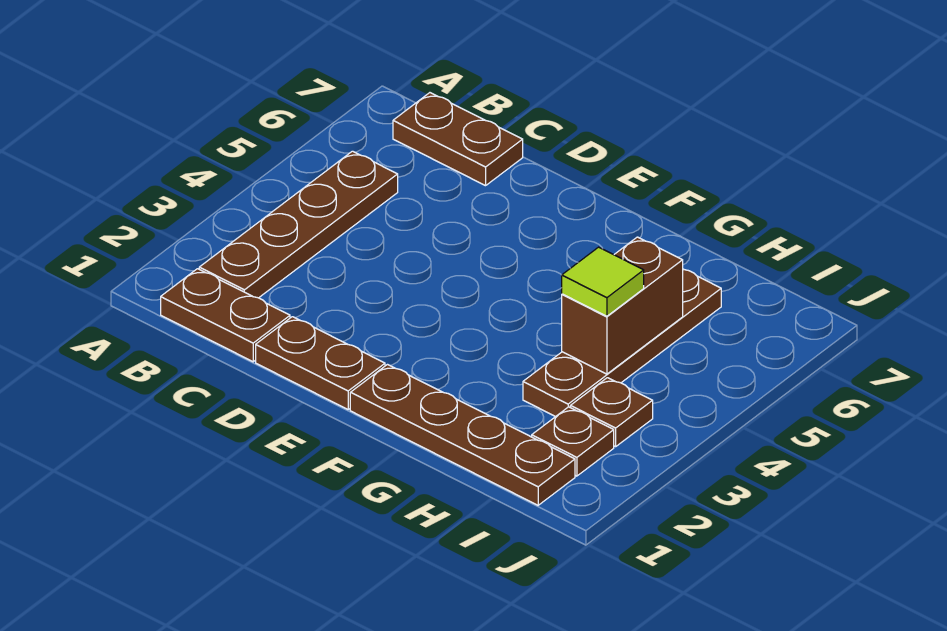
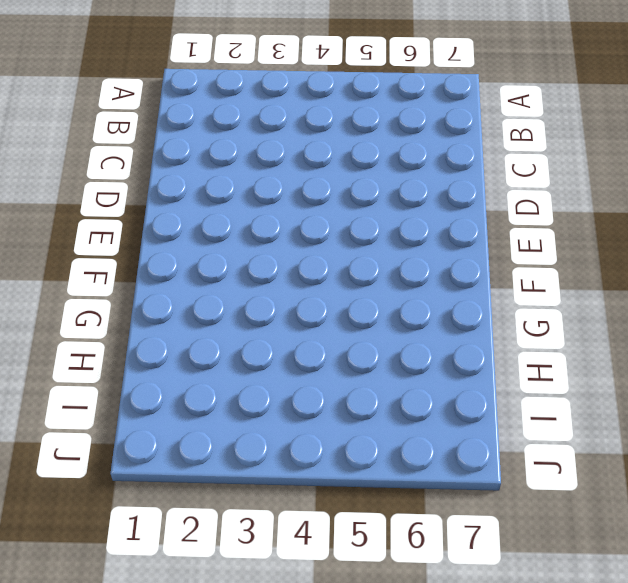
none -> brown plate B1:C1 level 1
none -> brown plate B2:B5 level 1

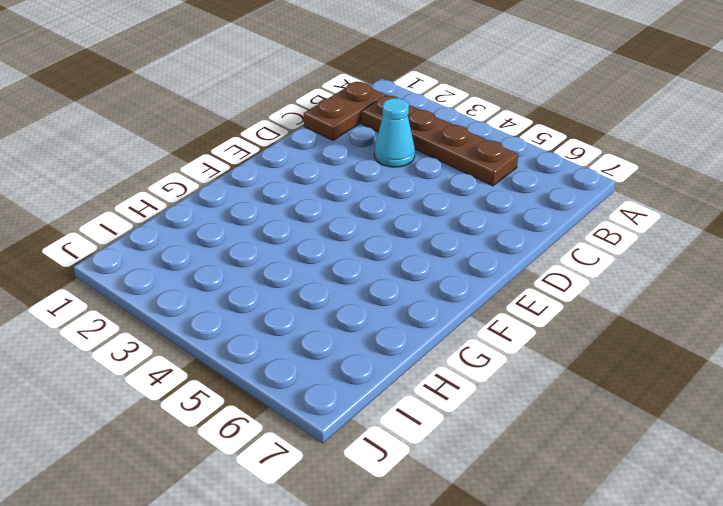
cyan cone C3 level 1 -> none
none -> brown plate B7:C7 level 1
none -> brown plate D1:E1 level 1

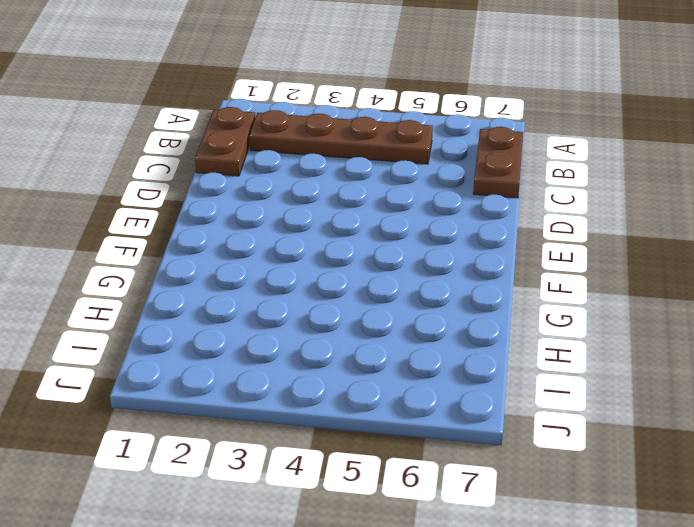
none -> brown plate D1:E1 level 1
none -> brown plate F1:I1 level 1

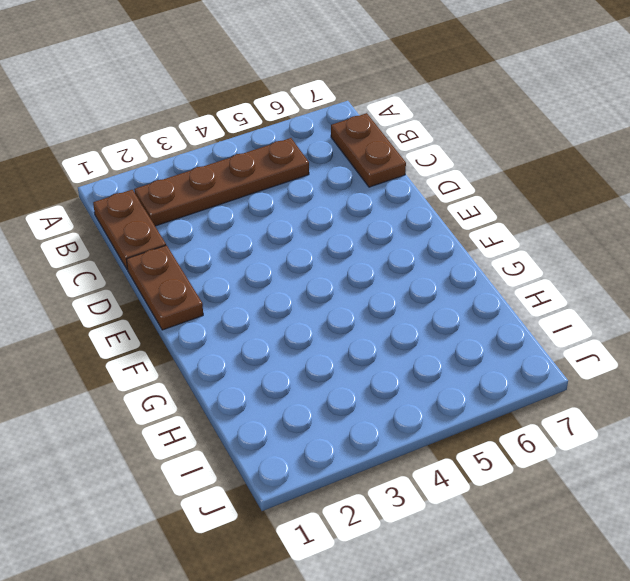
none -> brown plate F1:I1 level 1
none -> brown plate H3:H6 level 1

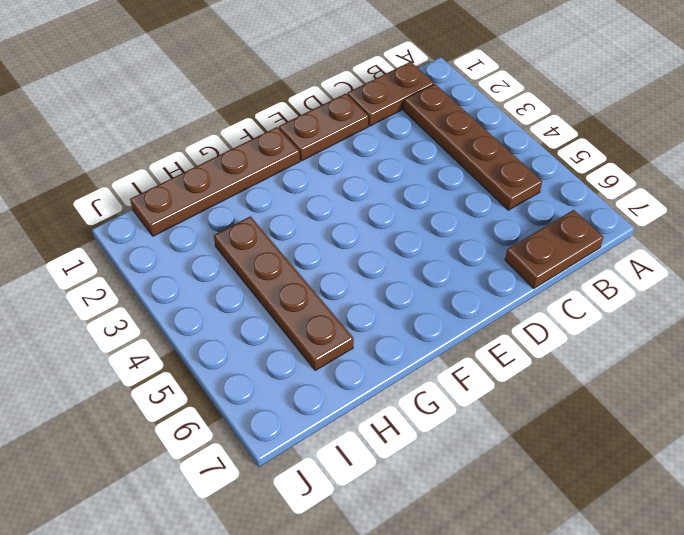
none -> brown plate I2 level 1
none -> brown plate I3 level 1

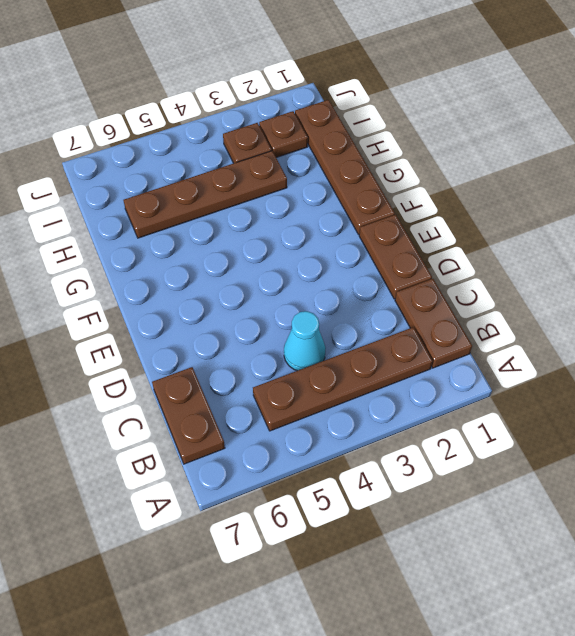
cyan cone C4 level 1 -> none
none -> brown brick H4:H5 level 2
none -> lime tile H4 level 3

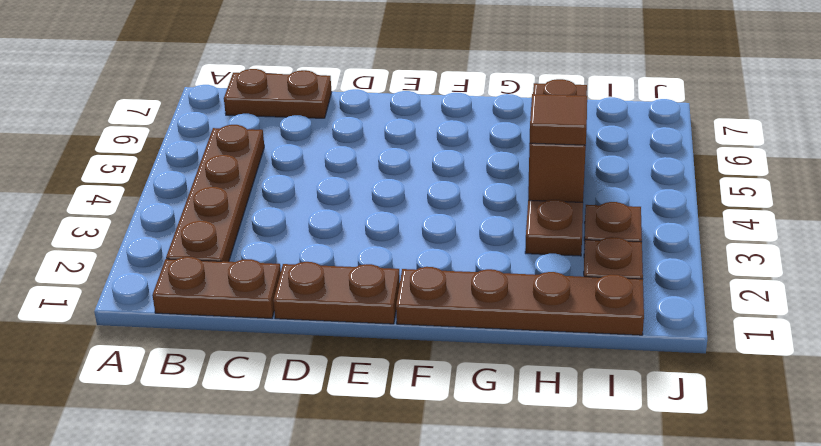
brown tile H4 level 3 -> lime tile H4 level 3

